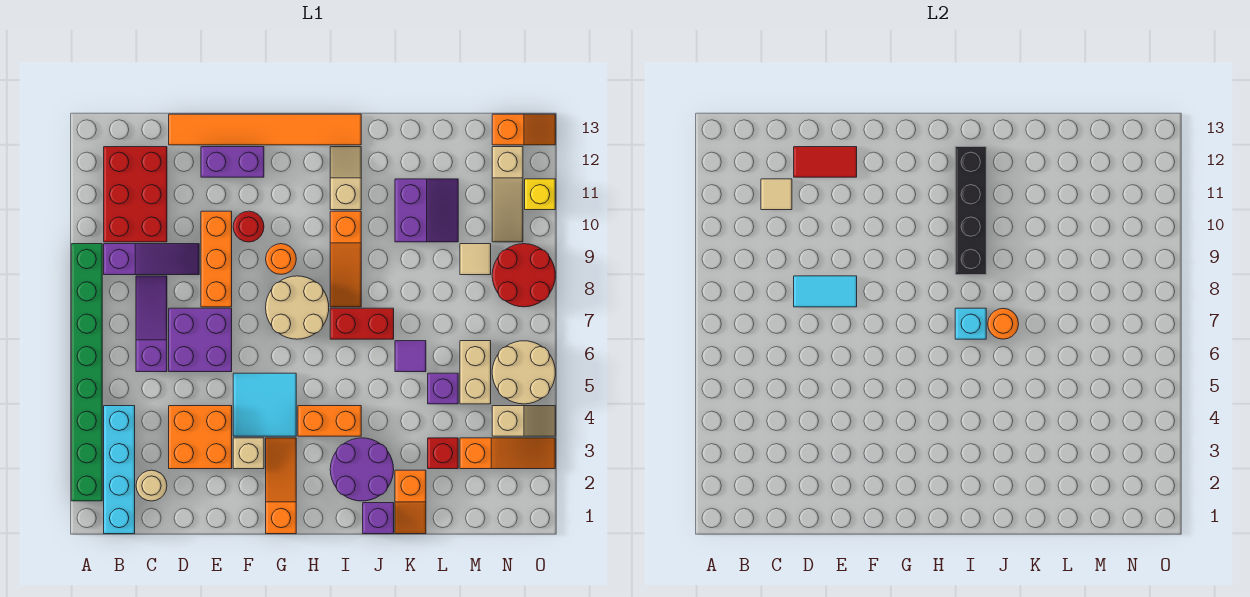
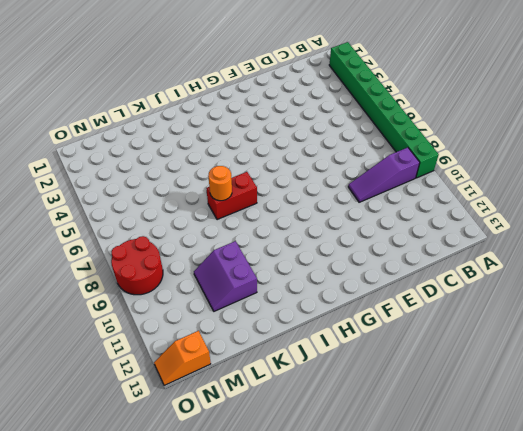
none -> cyan brick B1:B4 level 1
none -> red brick B10:C12 level 1
none -> tan round brick C2 level 1
none -> purple slope C6:C8 level 1 top 6

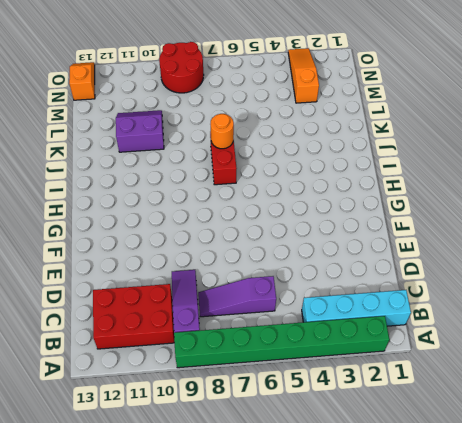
none -> tan round brick C2 level 1
none -> orange brick D3:E4 level 1
none -> purple brick D6:E7 level 1
none -> orange tile D13:I13 level 1

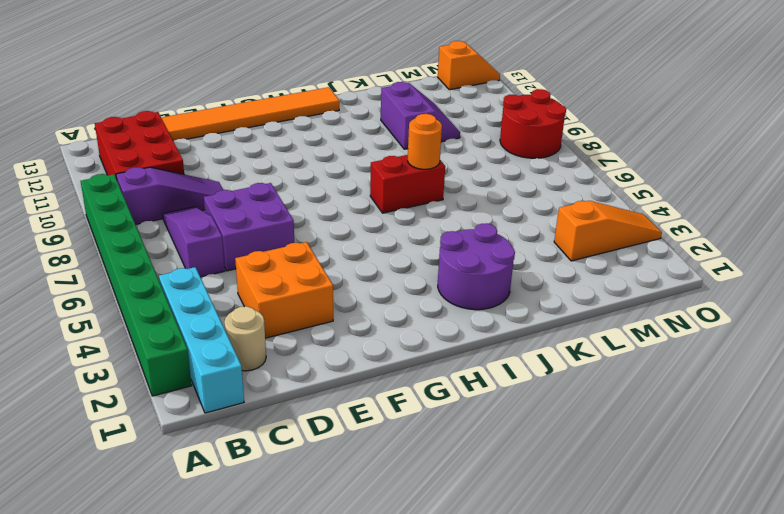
none -> orange brick E8:E10 level 1
none -> purple brick E12:F12 level 1
none -> tan brick F3 level 1
none -> cyan tile F4:G5 level 1

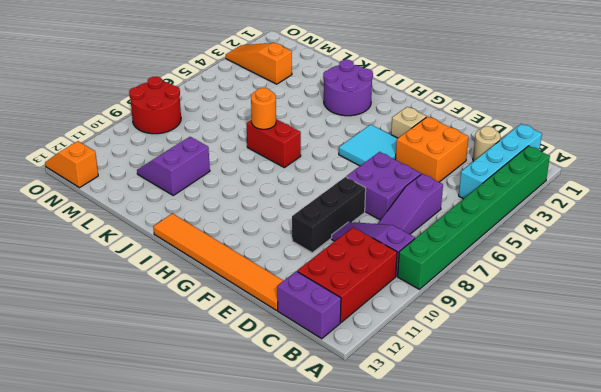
purple brick B13:C13 level 1 -> purple brick E12:F12 level 1
black brick E8:E10 level 1 -> orange brick E8:E10 level 1
none -> red round brick F10 level 1
none -> orange slope G1:G3 level 1 top 1
none -> tan round brick G7:H8 level 1
none -> orange round brick G9 level 1

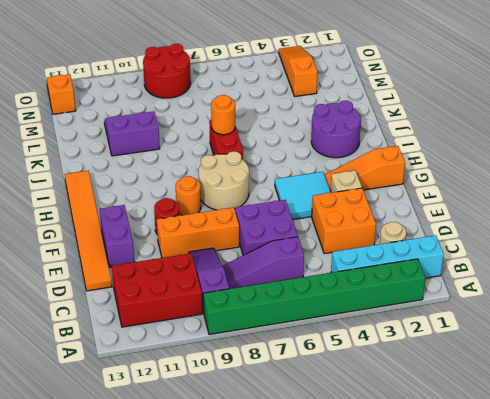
none -> orange brick H4:I4 level 1
none -> orange slope I8:I10 level 1 top 10
none -> tan slope I11:I12 level 1 top 11
none -> purple brick J1 level 1

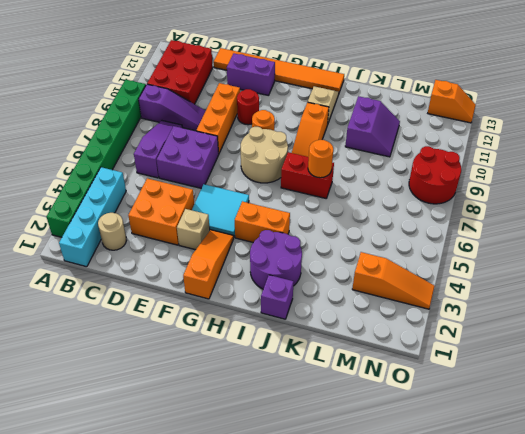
none -> orange slope K1:K2 level 1 top 2
none -> purple tile K6 level 1
none -> red brick L3 level 1
none -> purple brick L5 level 1

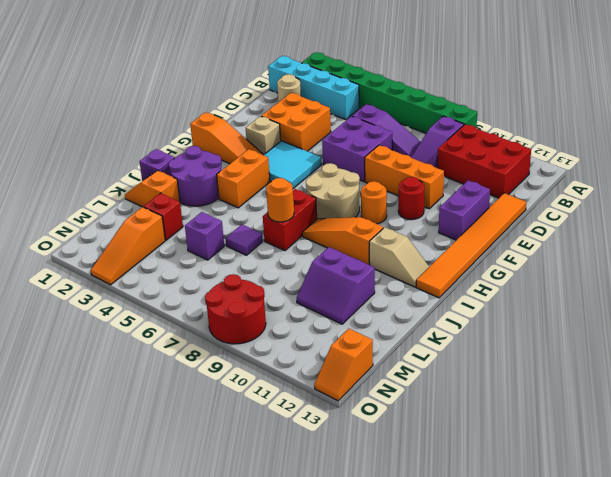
none -> tan brick M5:M6 level 1
none -> tan tile M9 level 1
none -> tan slope N4:O4 level 1 top N
none -> tan round brick N5:O6 level 1

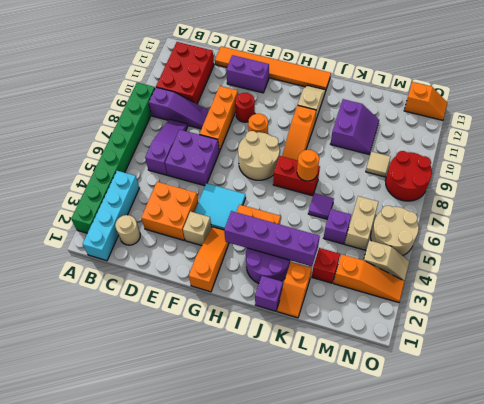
purple brick H3:K3 level 2 -> none
none -> tan slope N10:N12 level 1 top 12
none -> yellow brick O11 level 1
none -> tan tile C11 level 2
none -> cyan tile D8:E8 level 2

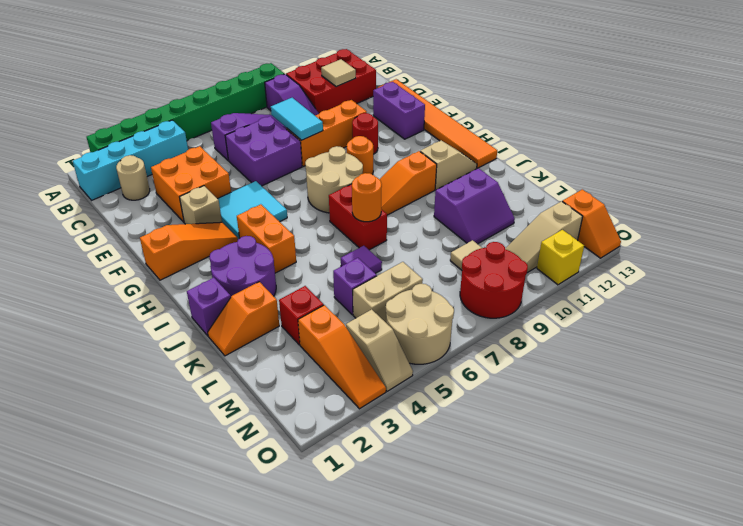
none -> red tile D12:E12 level 2
none -> cyan brick I7 level 2
none -> black brick I9:I12 level 2

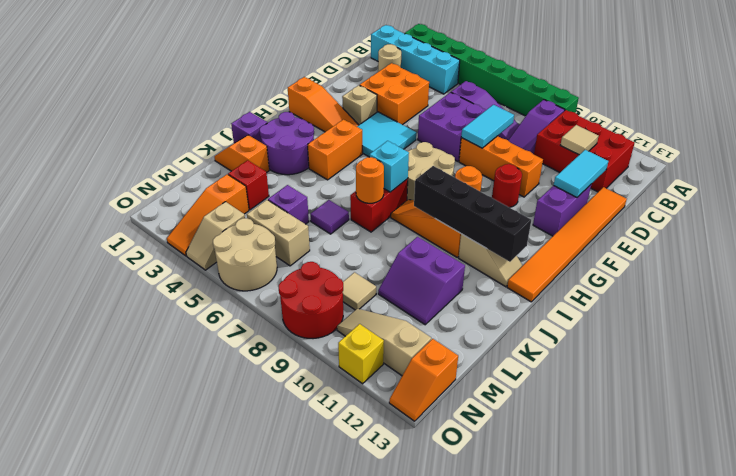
cyan tile D12:E12 level 2 -> red tile D12:E12 level 2

